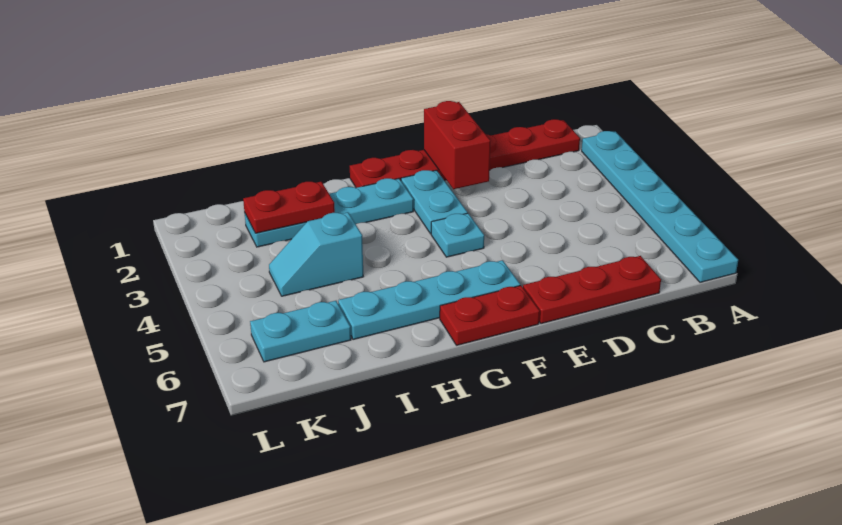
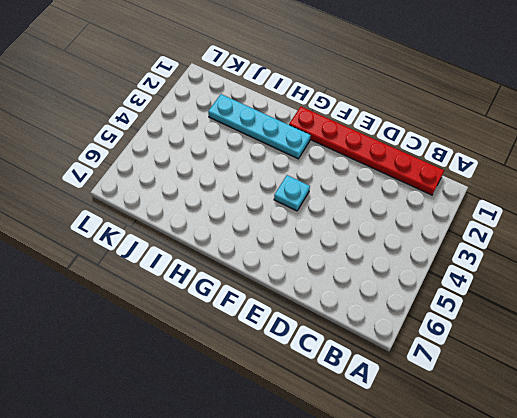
none -> cyan plate A2:A7 level 1
none -> red plate C7:E7 level 1
none -> cyan plate F2:F3 level 1

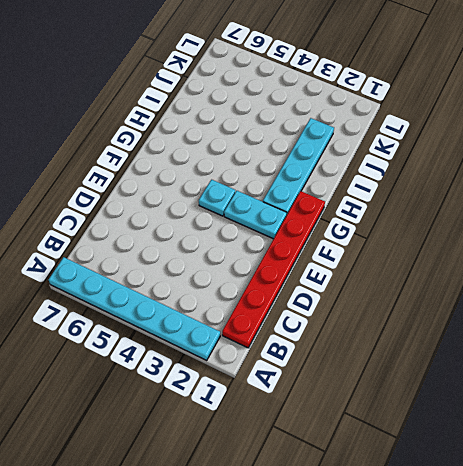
none -> red plate C7:E7 level 1
none -> cyan plate F6:I6 level 1
none -> red plate F7:G7 level 1

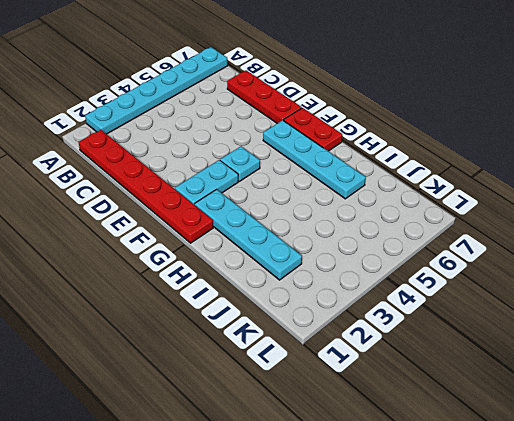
none -> cyan slope I4:J4 level 1 top I
none -> cyan plate J6:K6 level 1
none -> red brick E1:E2 level 2

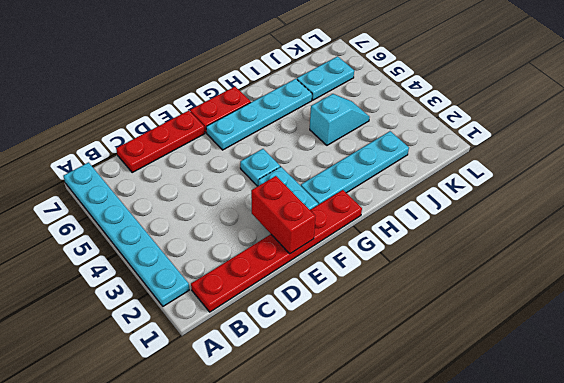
none -> red plate I2:J2 level 2

